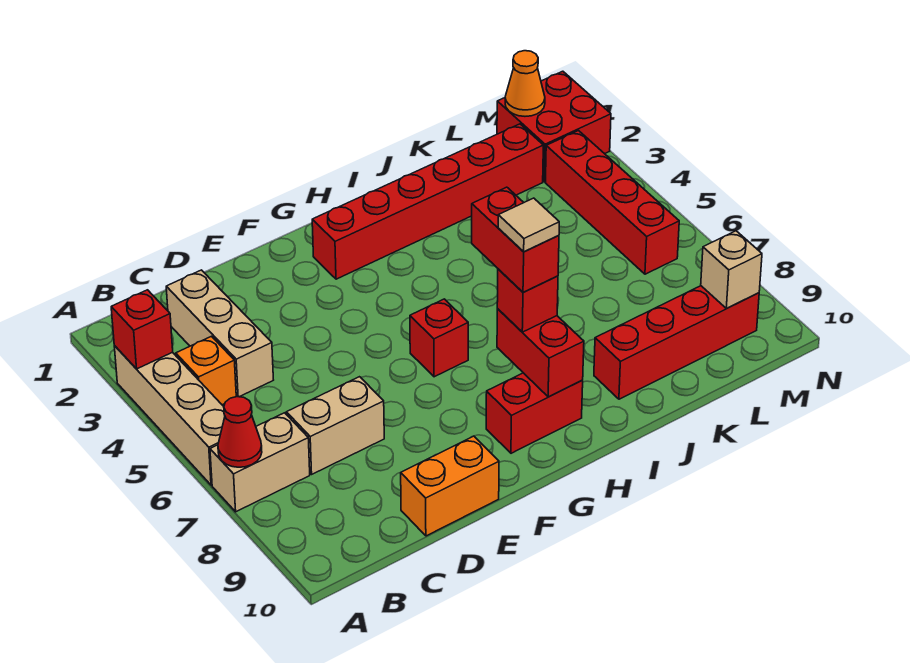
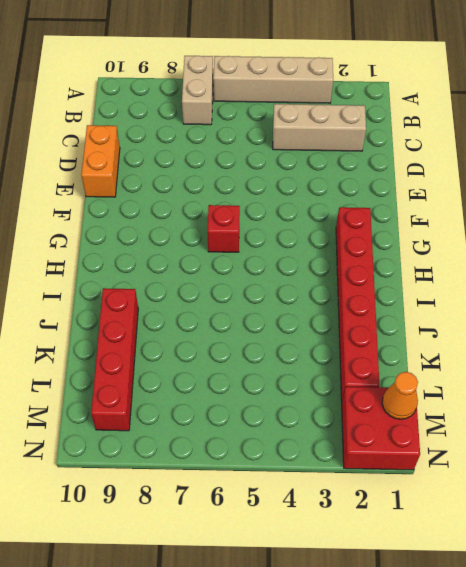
none -> orange brick B4 level 1
none -> tan brick C7:D7 level 1
none -> red brick G9:H9 level 1

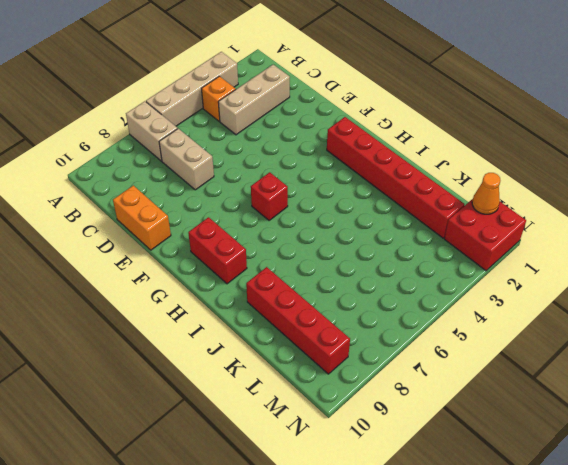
none -> red brick M3:M6 level 1
none -> red brick A3 level 2
none -> red cone A7 level 2

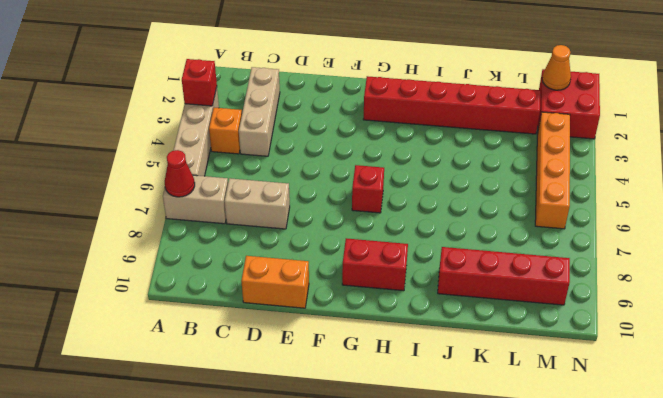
orange brick M3:M6 level 1 -> red brick M3:M6 level 1
none -> red brick H8:H9 level 2
none -> tan brick M9 level 2
none -> red brick H8 level 3

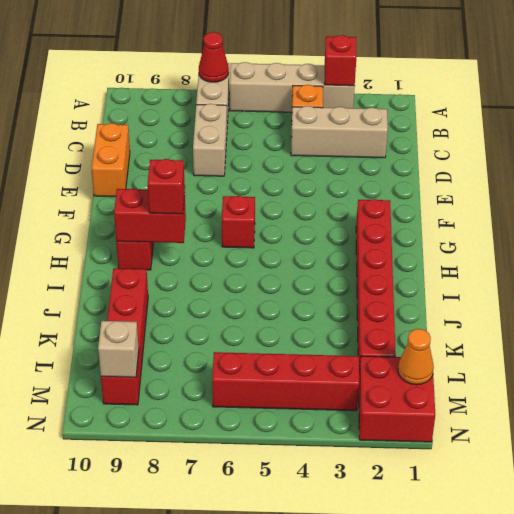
none -> red brick H7:H8 level 4
none -> tan tile H8 level 5

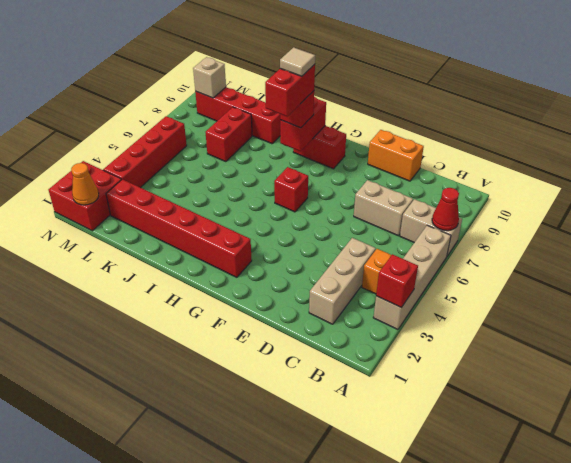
red brick K7:K8 level 1 -> none

